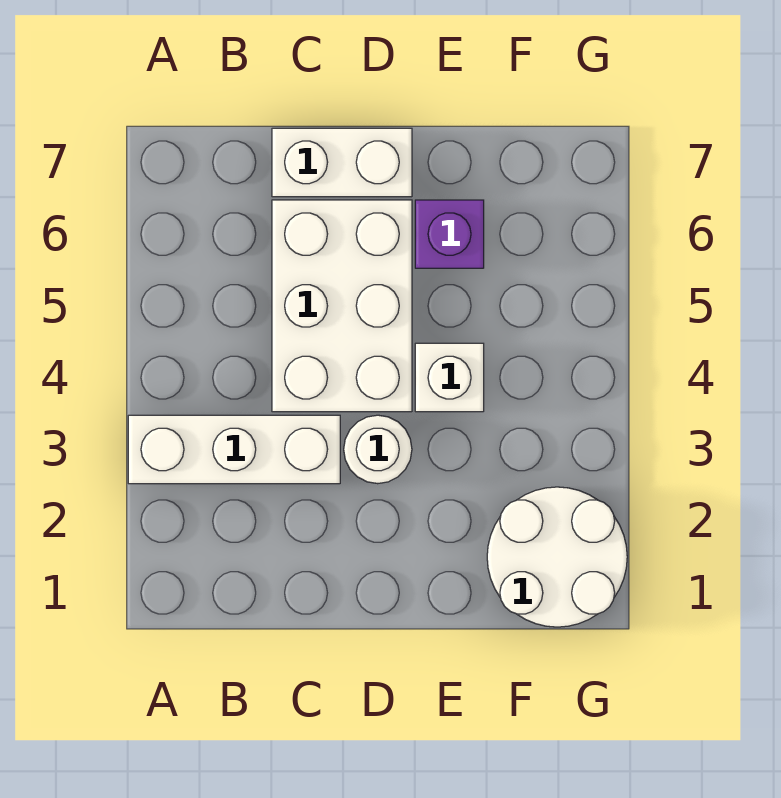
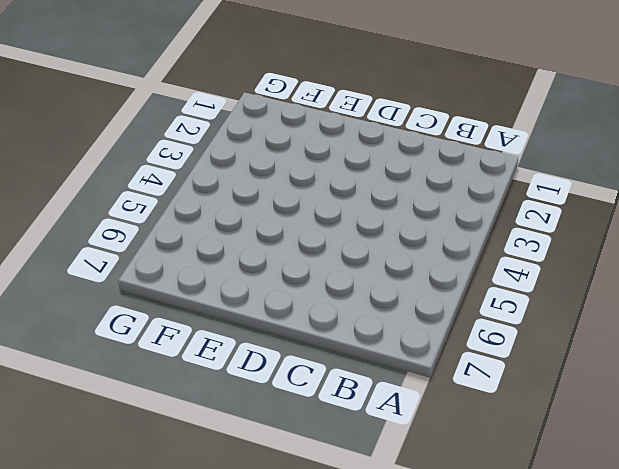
none -> white brick A3:C3 level 1
none -> white brick C4:D6 level 1

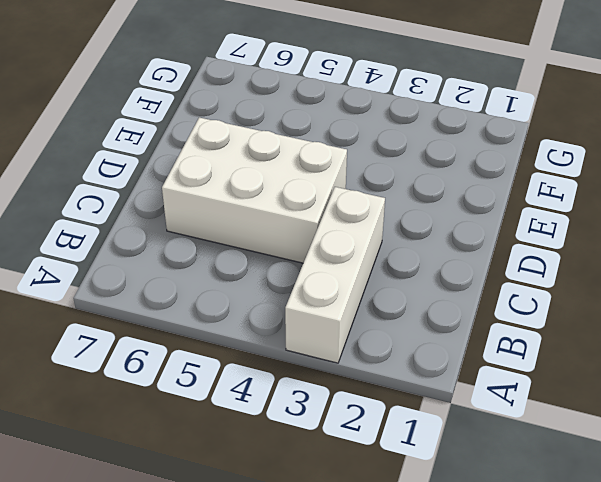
none -> white brick C7:D7 level 1
none -> white round brick D3 level 1

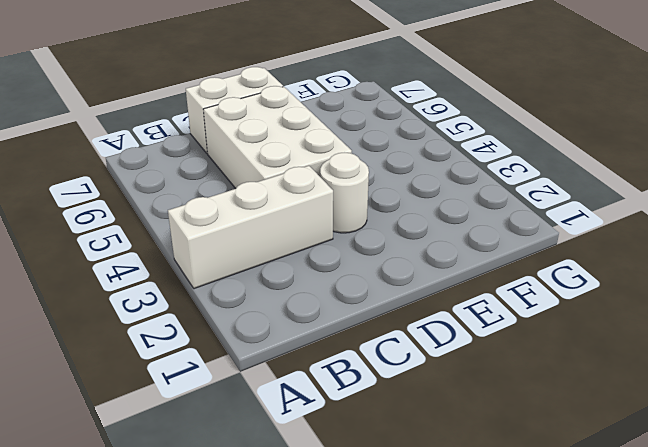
none -> white brick E4 level 1
none -> purple brick E6 level 1

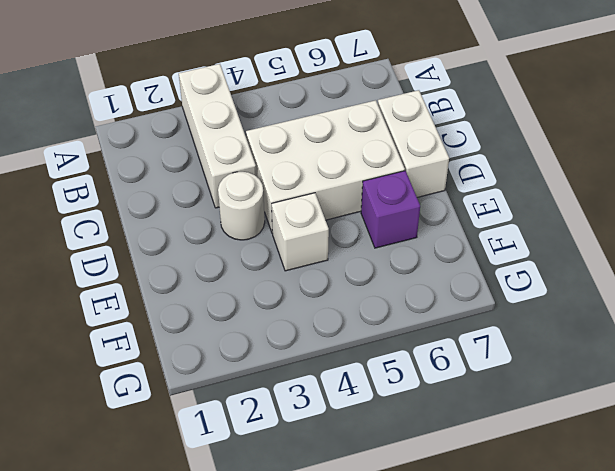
none -> white round brick F1:G2 level 1

